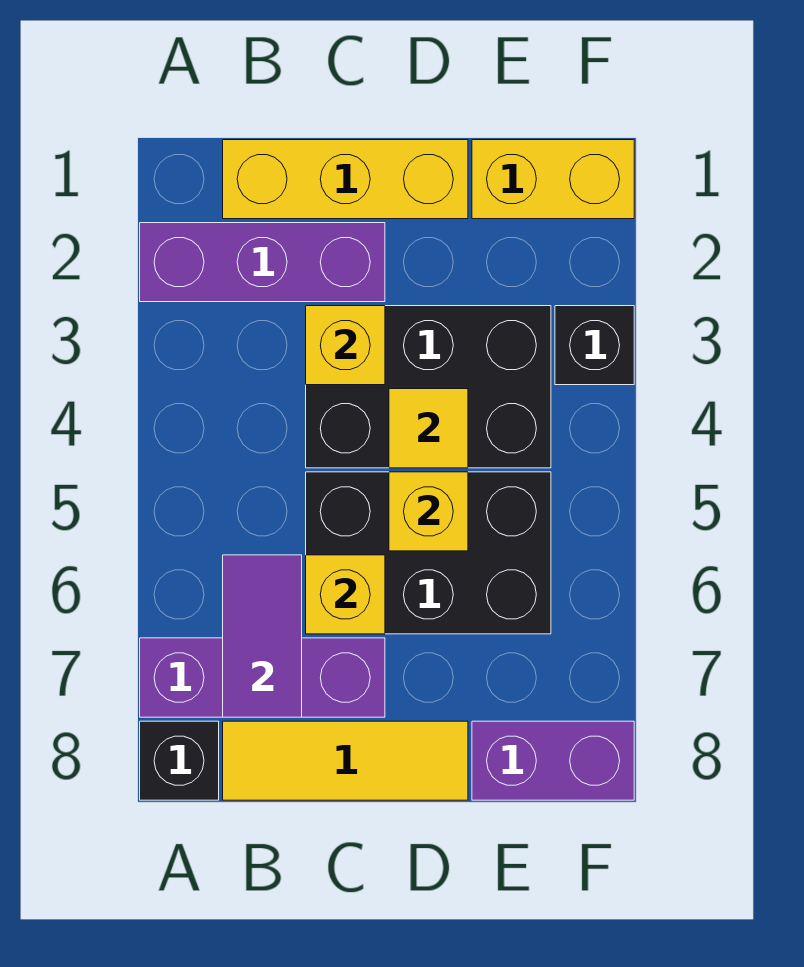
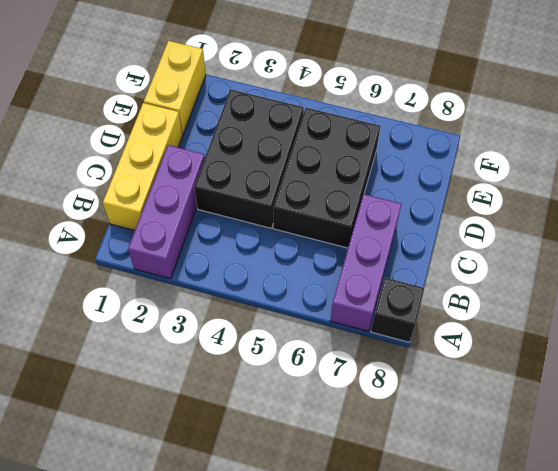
none -> yellow tile B8:D8 level 1
none -> purple brick E8:F8 level 1
none -> black brick F3 level 1

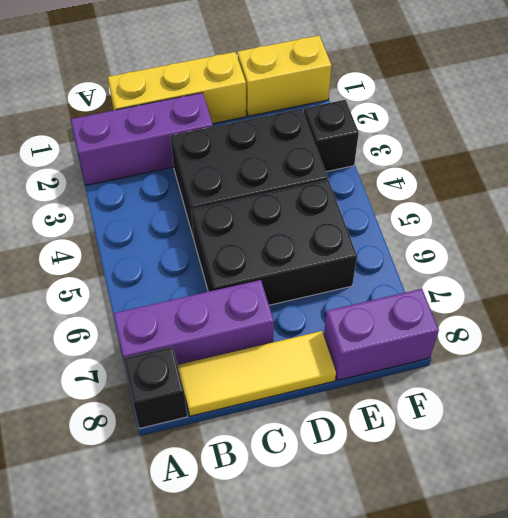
none -> purple tile B6:B7 level 2
none -> yellow brick C3 level 2
none -> yellow brick C6 level 2

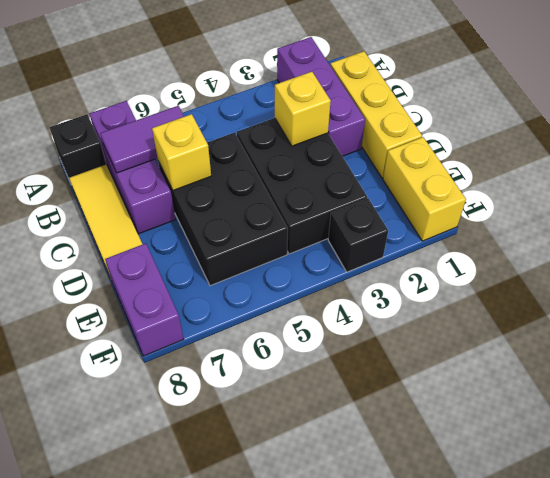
none -> yellow tile D4 level 2
none -> yellow brick D5 level 2

